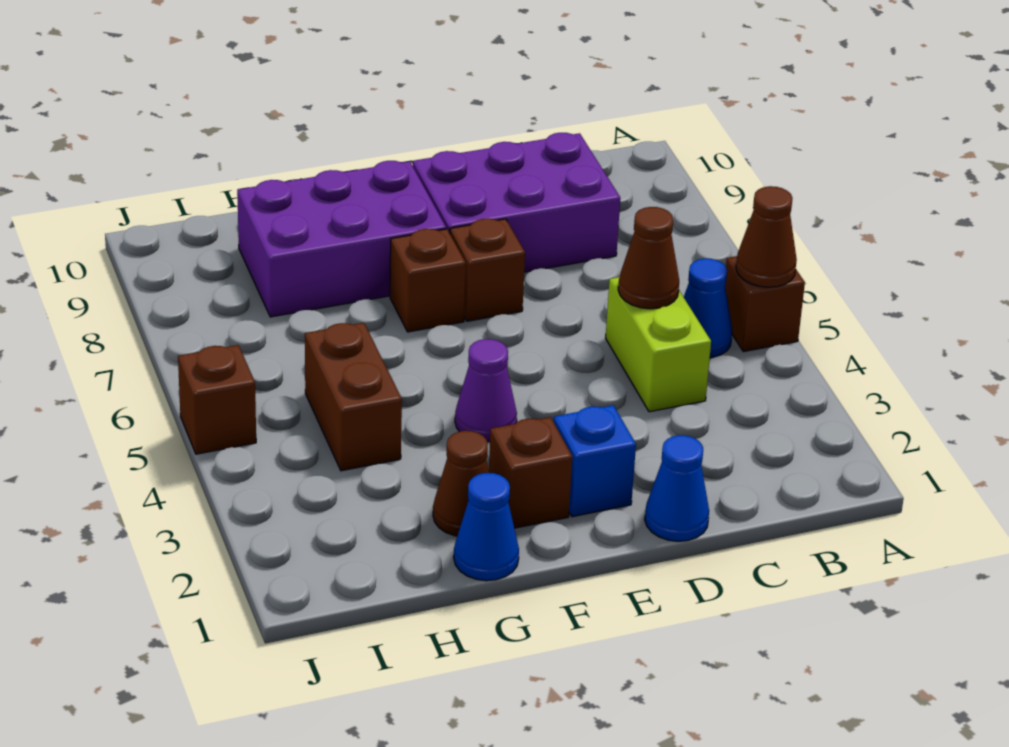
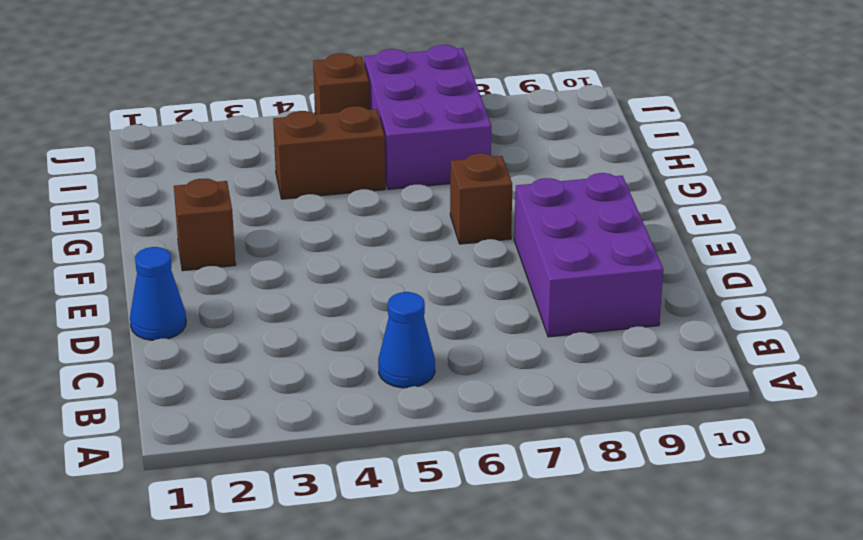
purple brick H6:J7 level 1 -> purple brick F8:H9 level 1
none -> brown brick A5 level 1
none -> lime brick C4:C5 level 1
none -> blue brick E2 level 1

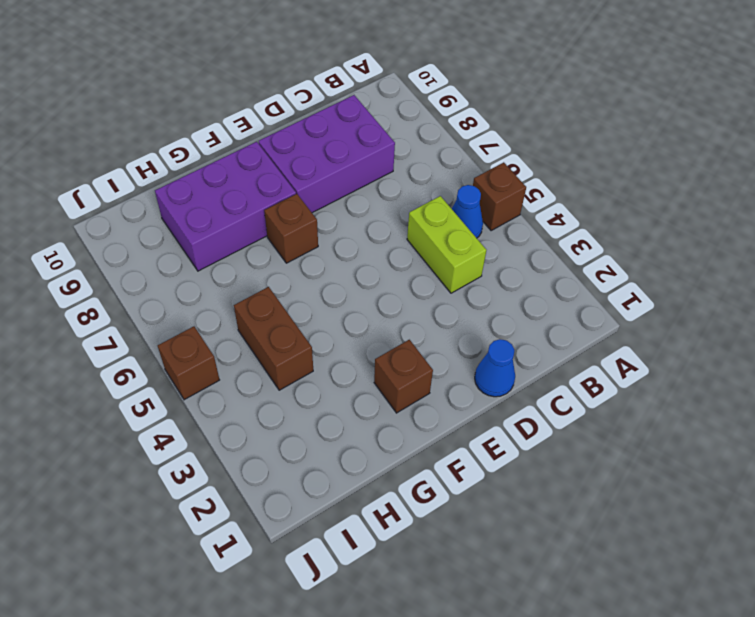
none -> blue brick E2 level 1
none -> brown brick E7 level 1
none -> purple cone F4 level 1

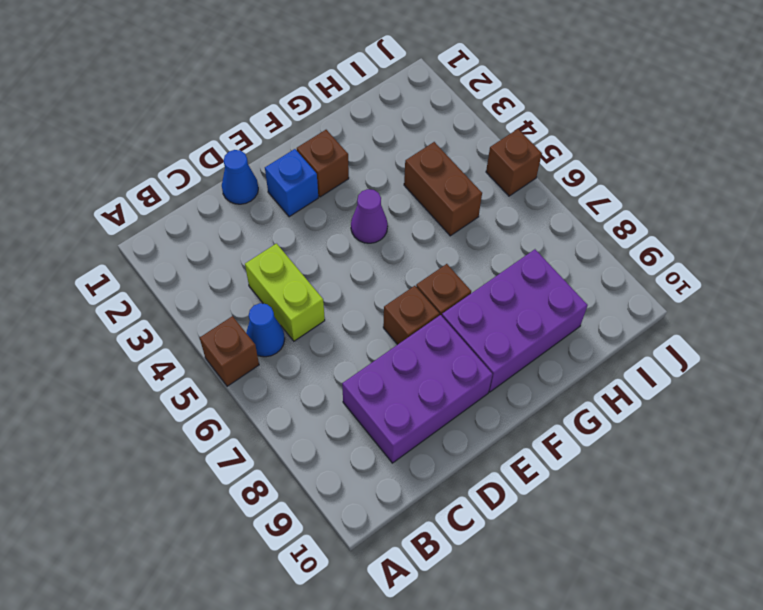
none -> blue cone G1 level 1
none -> brown cone G2 level 1
none -> brown cone A5 level 2

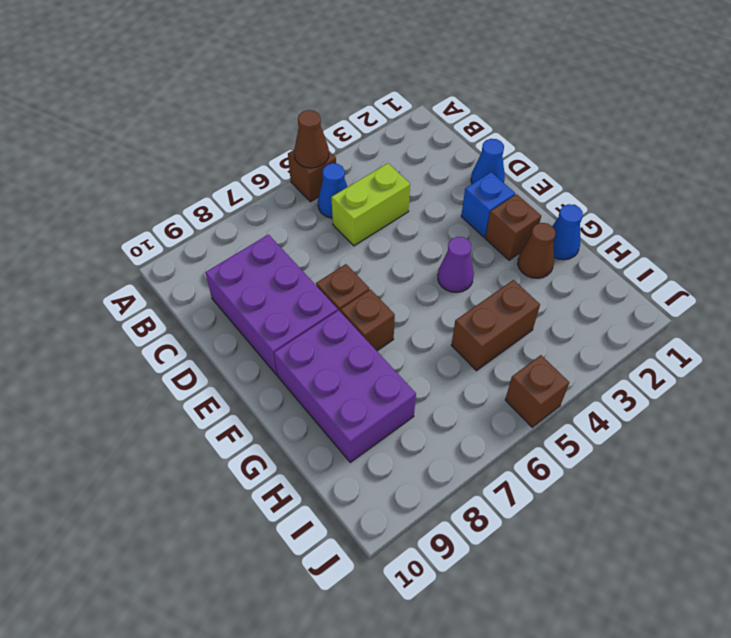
none -> brown cone C5 level 2

